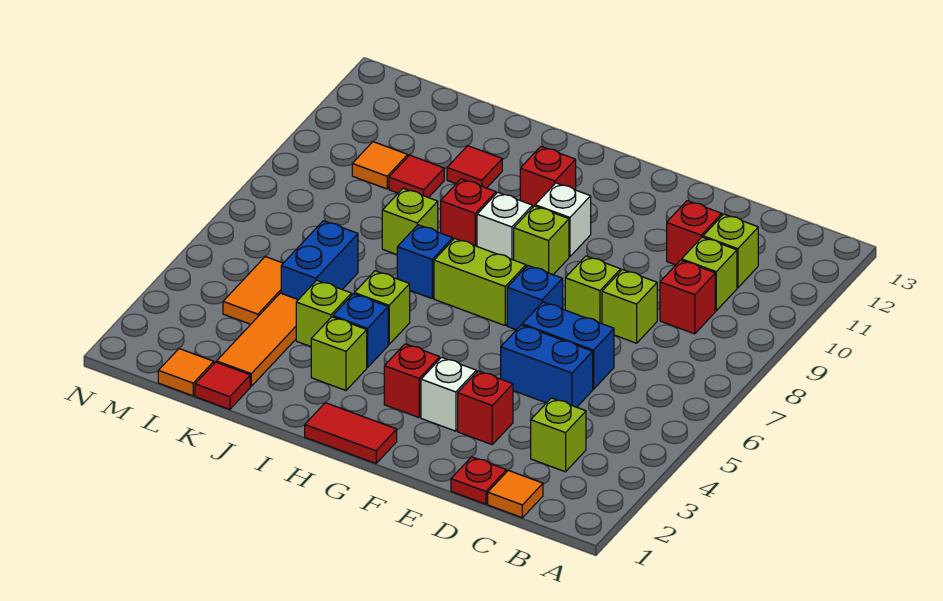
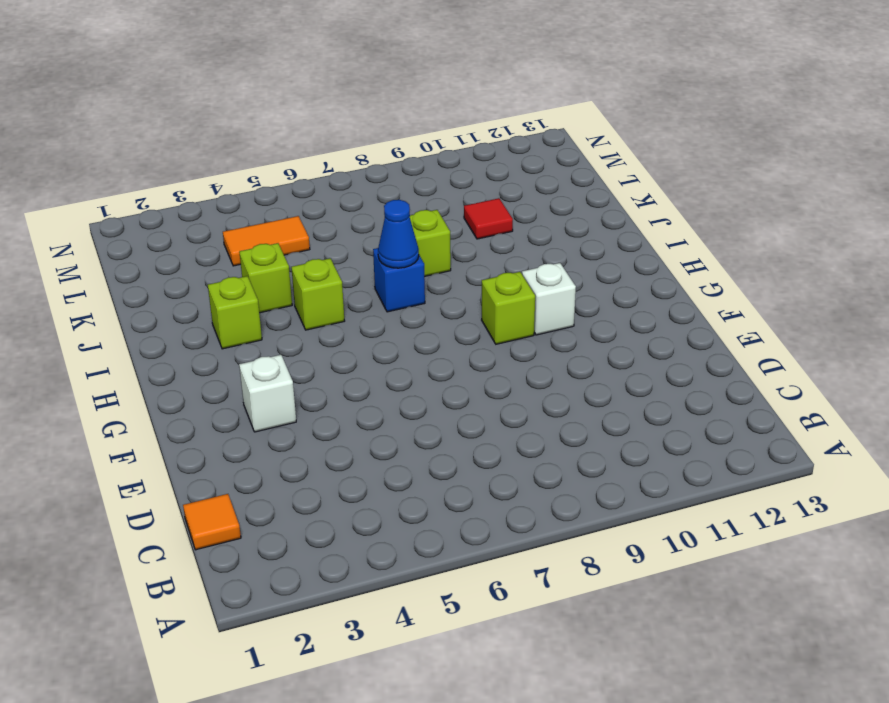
blue cone I7 level 2 -> none
none -> lime brick C3 level 1
none -> red brick C9 level 1
none -> lime brick C10 level 1
none -> lime brick C11 level 1

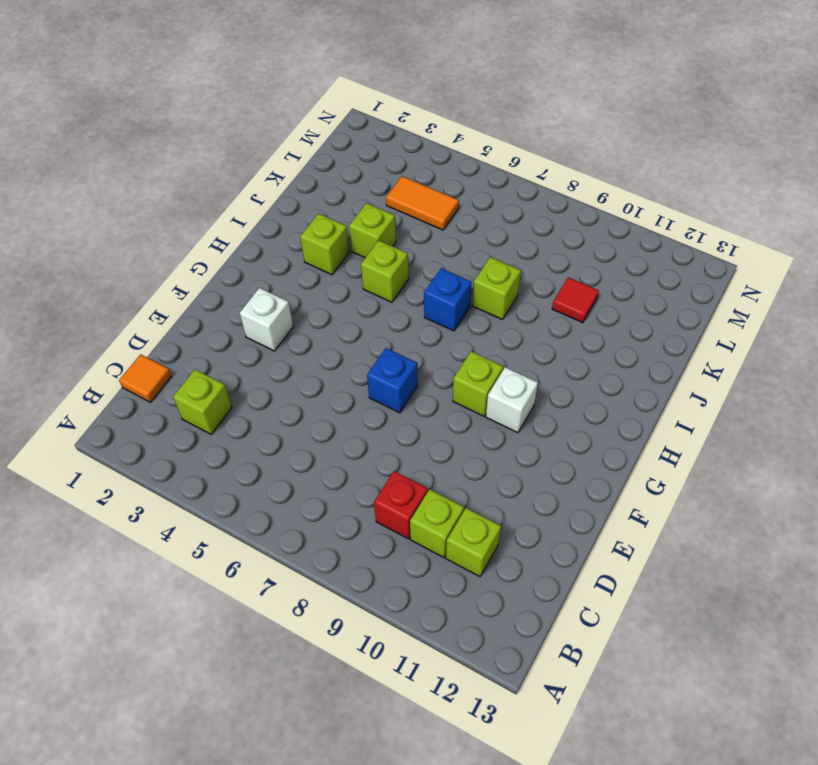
none -> red plate D1 level 1
none -> blue brick D5:E5 level 1
none -> blue brick D6:E6 level 1
none -> lime brick D8 level 1

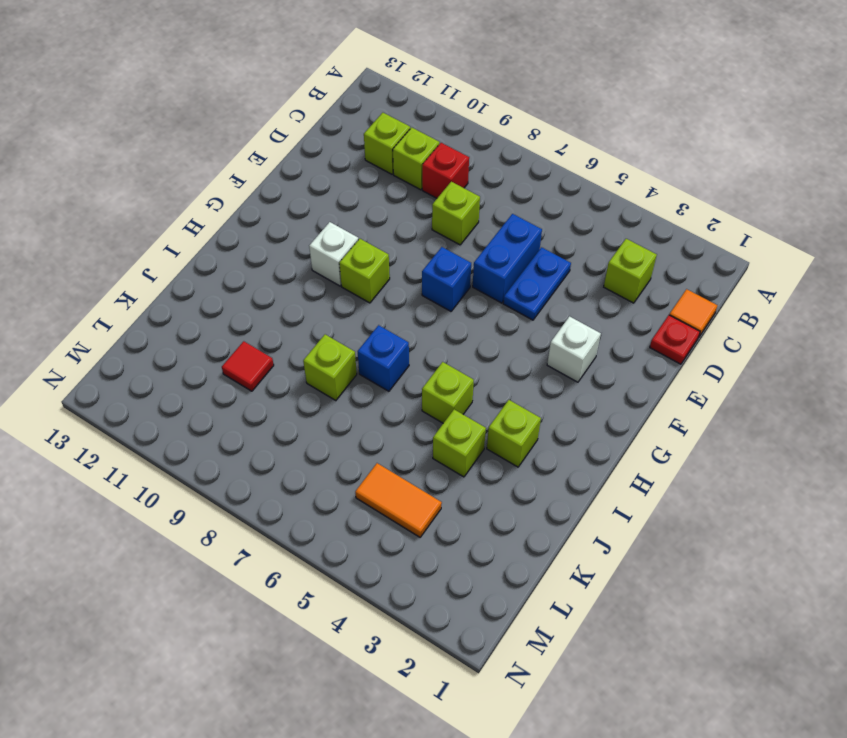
blue plate D5:E5 level 1 -> blue brick D5:E5 level 1
none -> red brick D11 level 1
none -> red brick E3 level 1
none -> lime brick E8 level 1
none -> red tile G1:H1 level 1

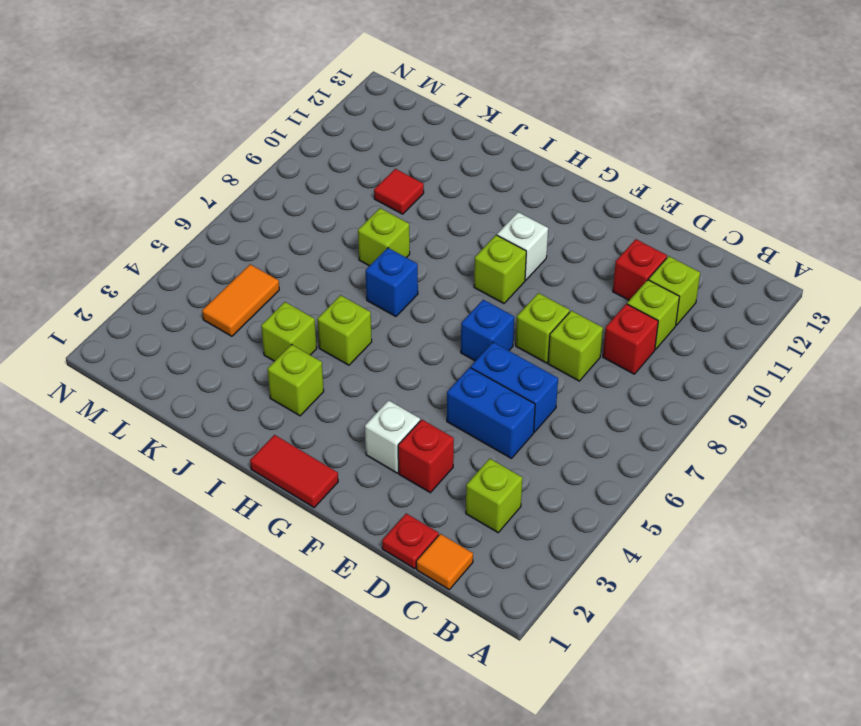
none -> red brick G3 level 1
none -> lime brick G7:H7 level 1
none -> white brick H9 level 1
none -> red brick H11 level 1

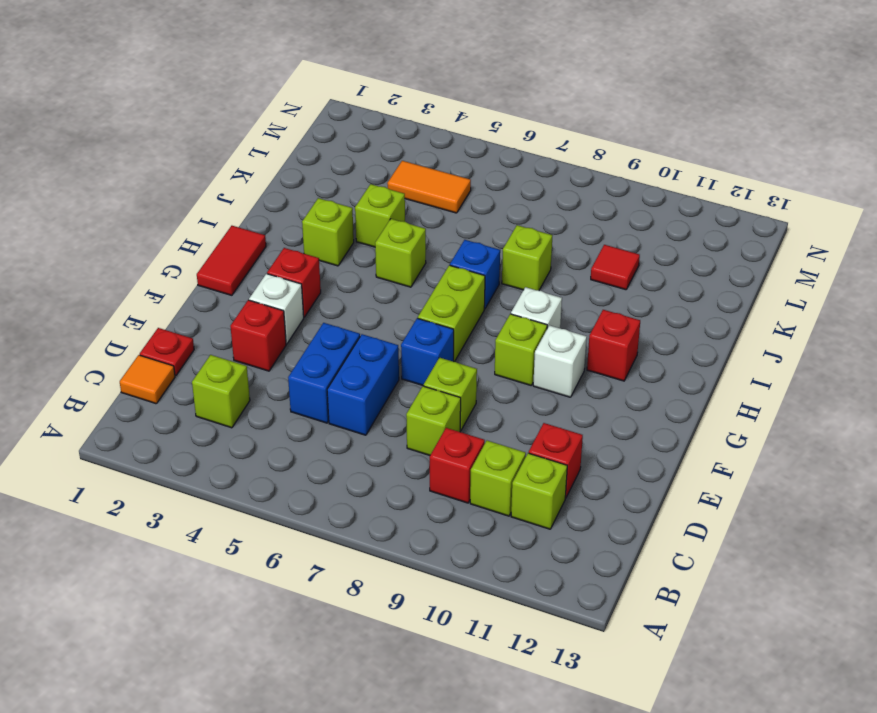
none -> blue brick I4 level 1
none -> red brick I9 level 1
none -> red tile J11 level 1
none -> red tile K1 level 1

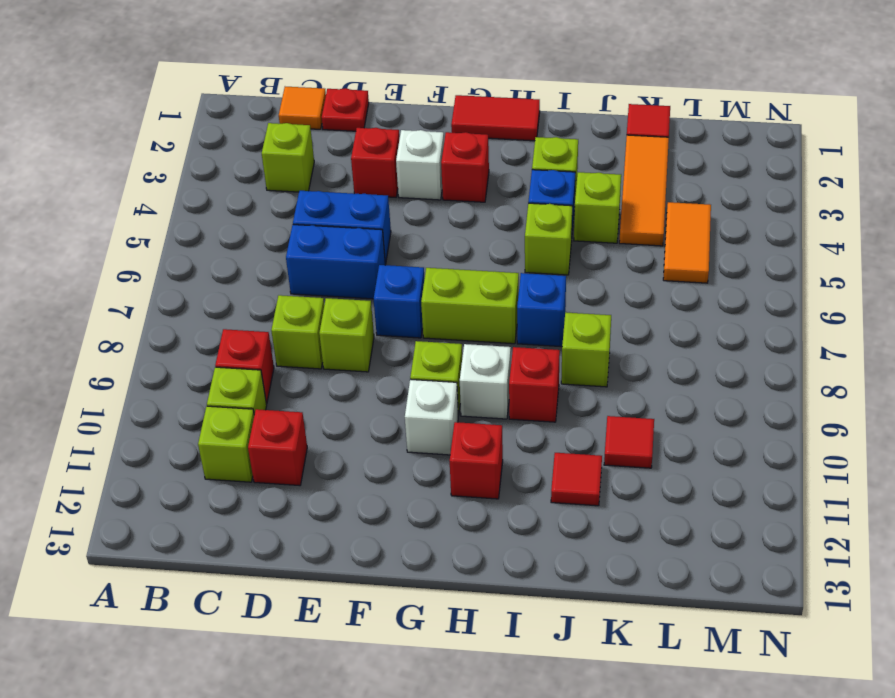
none -> blue brick K5:K6 level 1
none -> orange tile L1 level 1
none -> orange tile L10 level 1

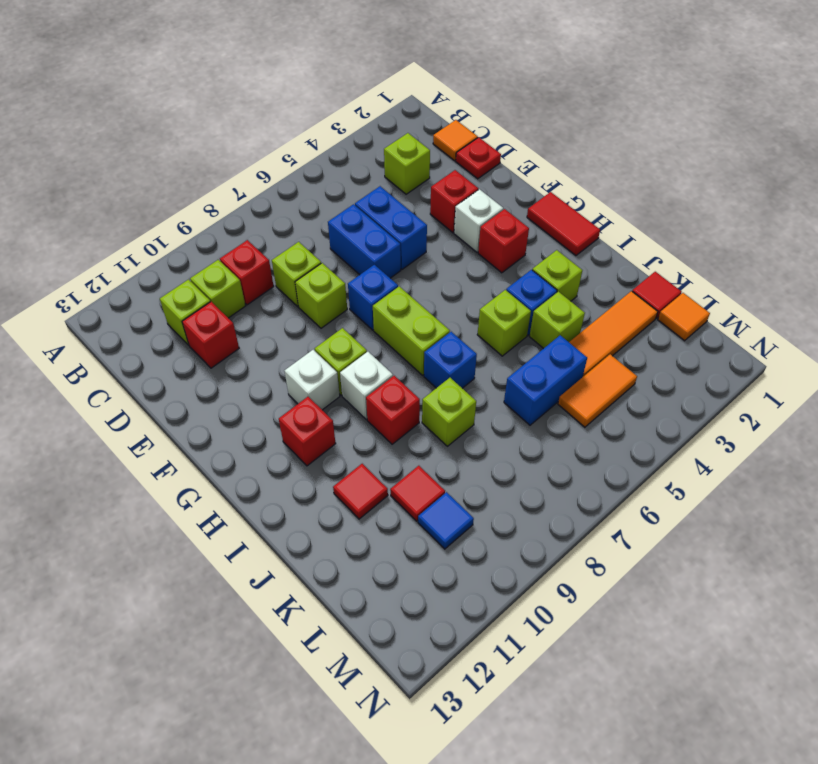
blue tile L10 level 1 -> orange tile L10 level 1

